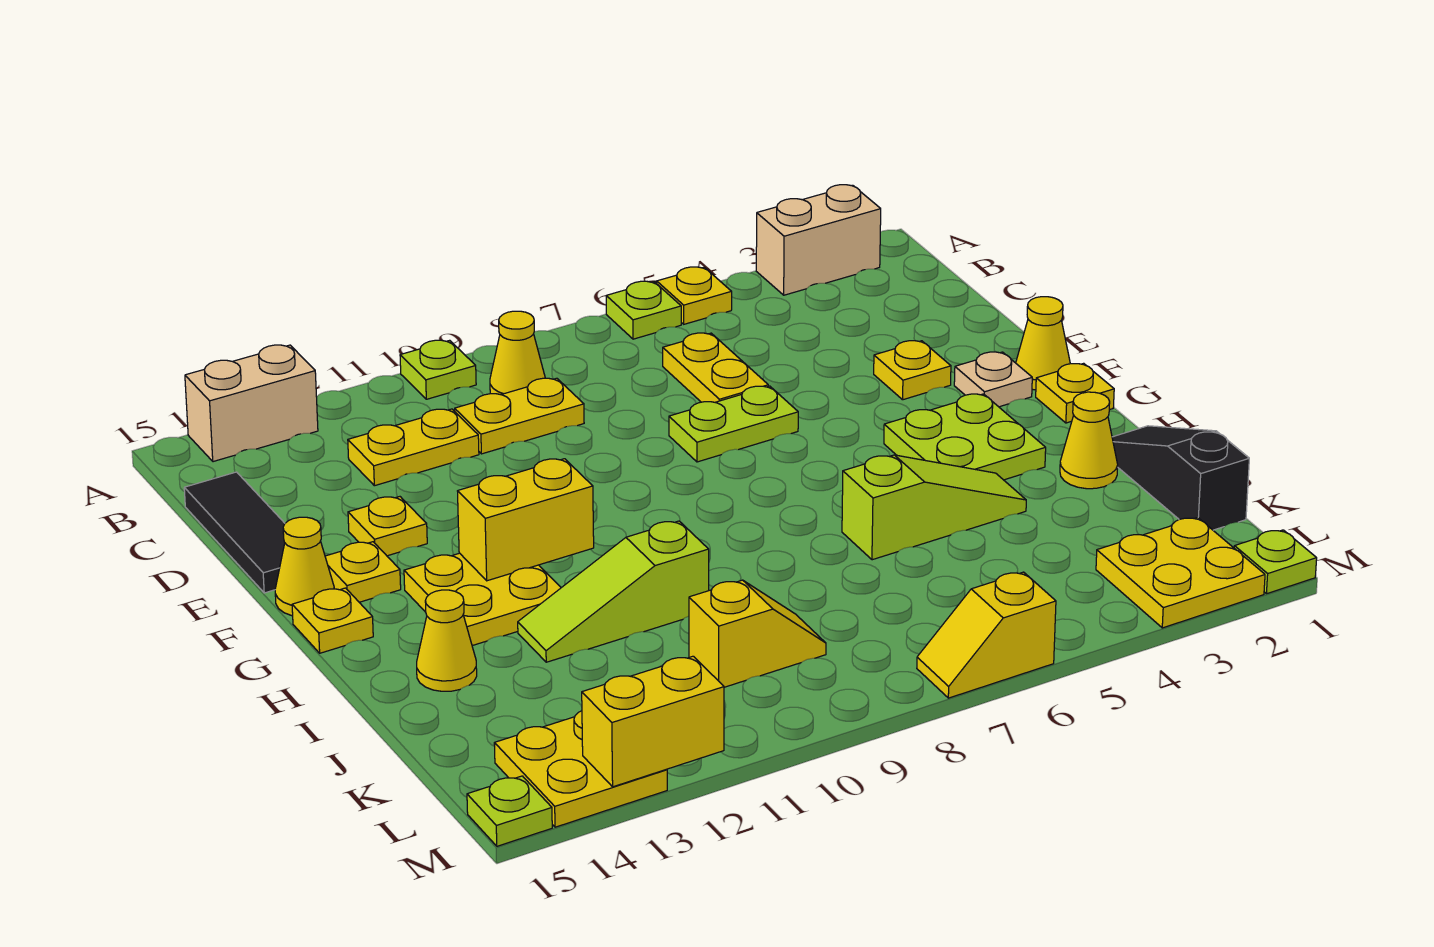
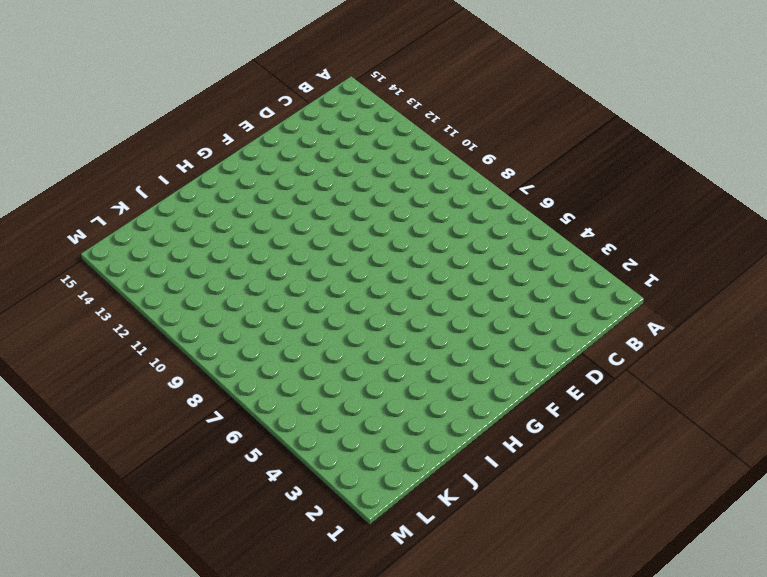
none -> tan brick A2:A3 level 1
none -> yellow plate A5 level 1
none -> lime plate A6 level 1
none -> lime plate A10 level 1

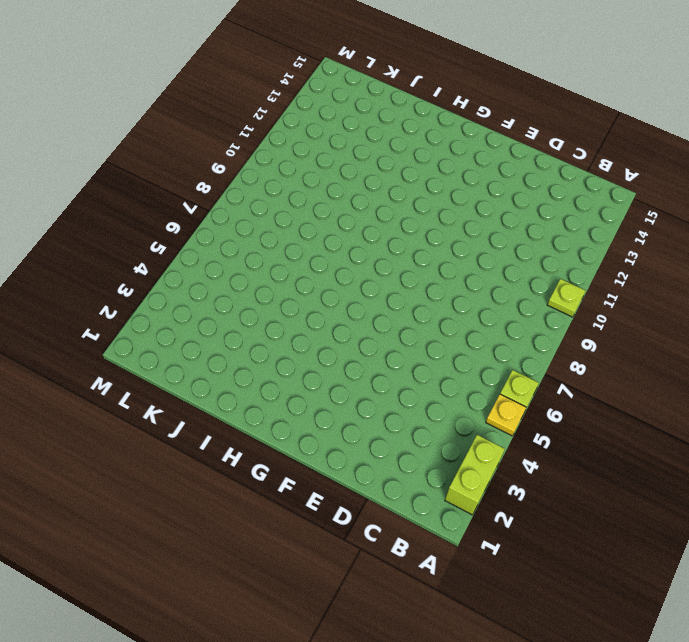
lime brick A2:A3 level 1 -> tan brick A2:A3 level 1
none -> tan brick A13:A14 level 1
none -> yellow cone B9 level 1
none -> yellow plate C6:D6 level 1
none -> yellow plate C9:C10 level 1

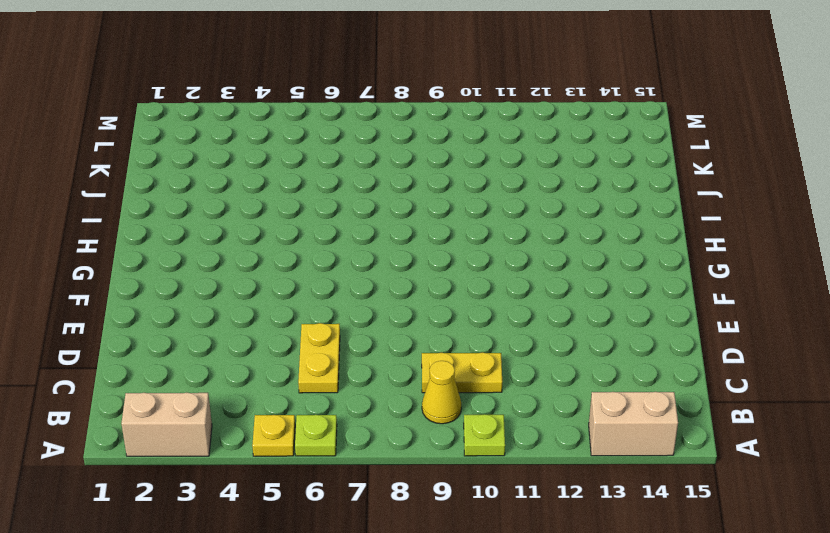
none -> yellow plate C11:C12 level 1
none -> black tile C15:E15 level 1
none -> yellow plate E3 level 1
none -> lime plate E6:E7 level 1

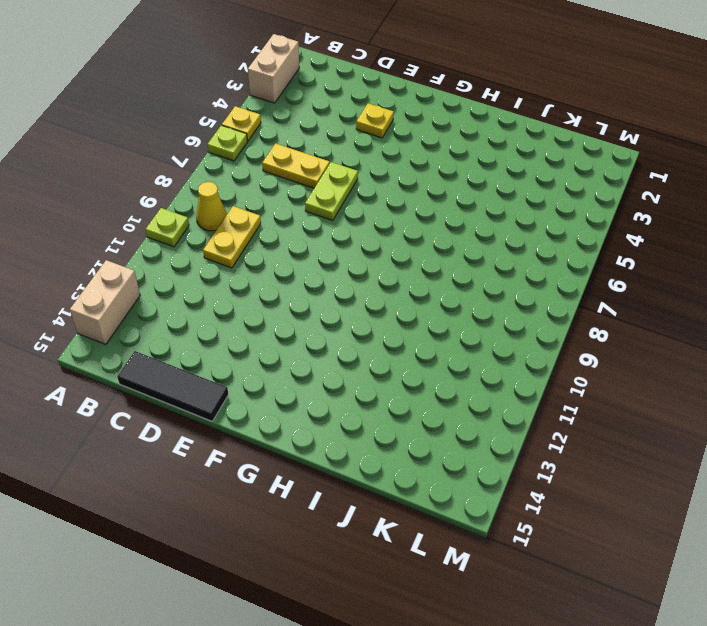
none -> yellow plate C11:C12 level 1
none -> yellow plate E13 level 1
none -> yellow cone F1 level 1
none -> tan plate F2 level 1

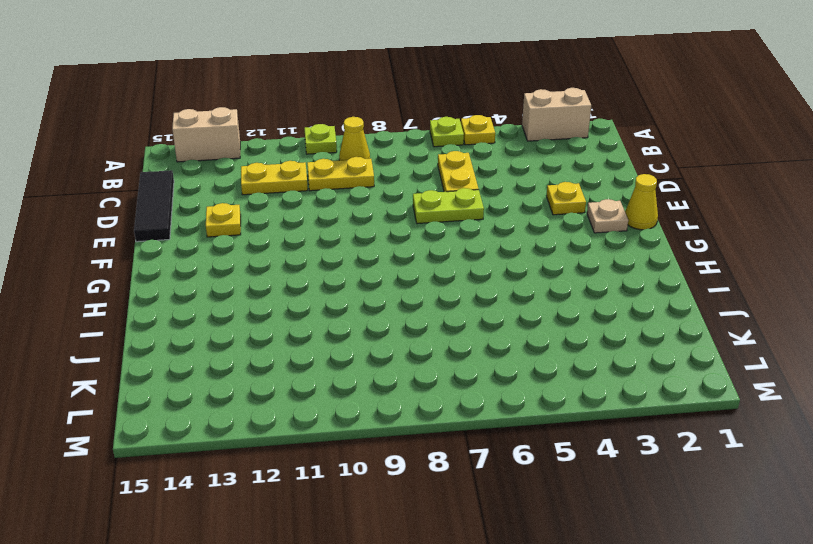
none -> yellow plate F14 level 1
none -> yellow cone F15 level 1
none -> yellow plate G1 level 1
none -> lime plate G3:H4 level 1

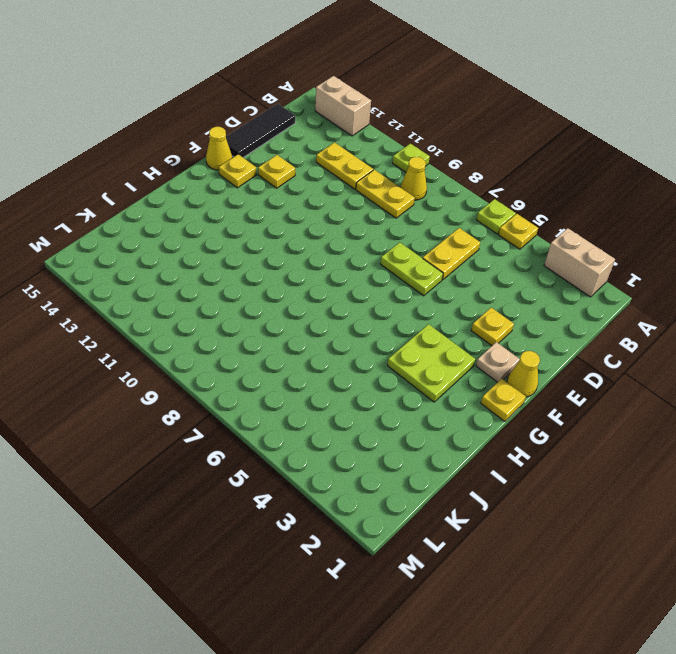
none -> yellow plate G12:H13 level 1
none -> yellow plate G15 level 1
none -> black slope I1:K1 level 1 top K
none -> yellow cone I2 level 1

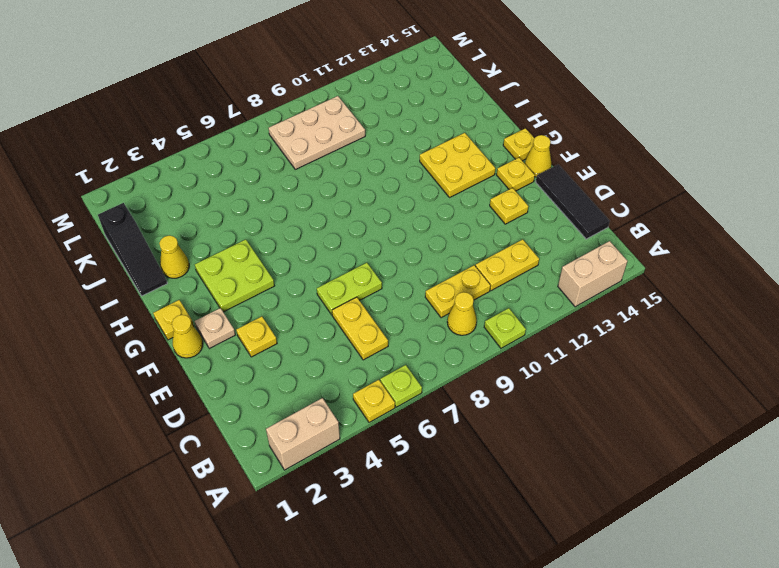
tan plate K8:L10 level 1 -> yellow slope K9:K10 level 1 top 10
none -> lime slope I4:I6 level 1 top 6
none -> lime slope I10:I12 level 1 top 10
none -> yellow cone I14 level 1
none -> yellow plate L2:M3 level 1

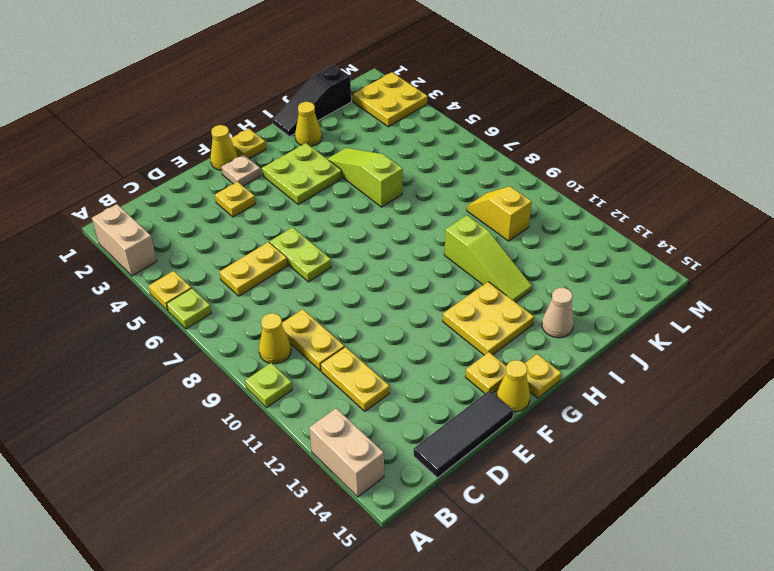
tan cone I14 level 1 -> yellow cone I14 level 1
none -> yellow plate E13 level 1
none -> yellow plate L13:M14 level 1
none -> lime plate M1 level 1
none -> yellow slope M6:M7 level 1 top 6

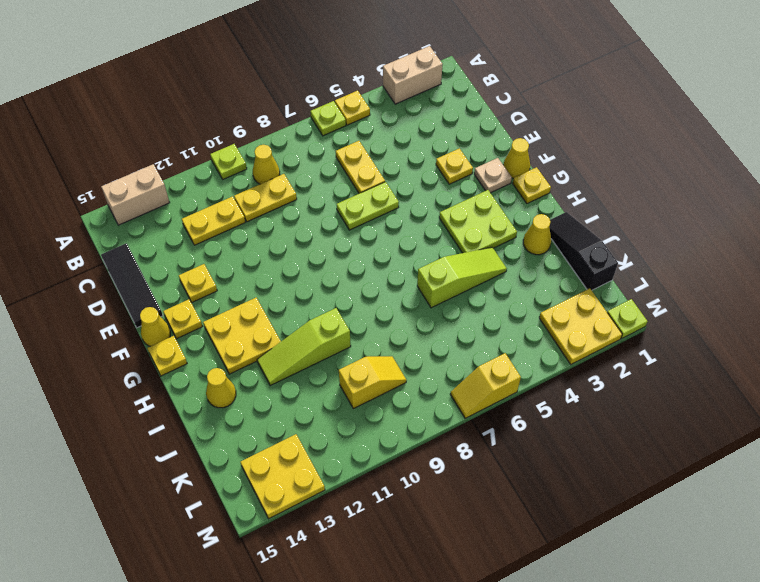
none -> lime plate M15 level 1
none -> yellow brick G11:G12 level 2
none -> yellow brick M12:M13 level 2

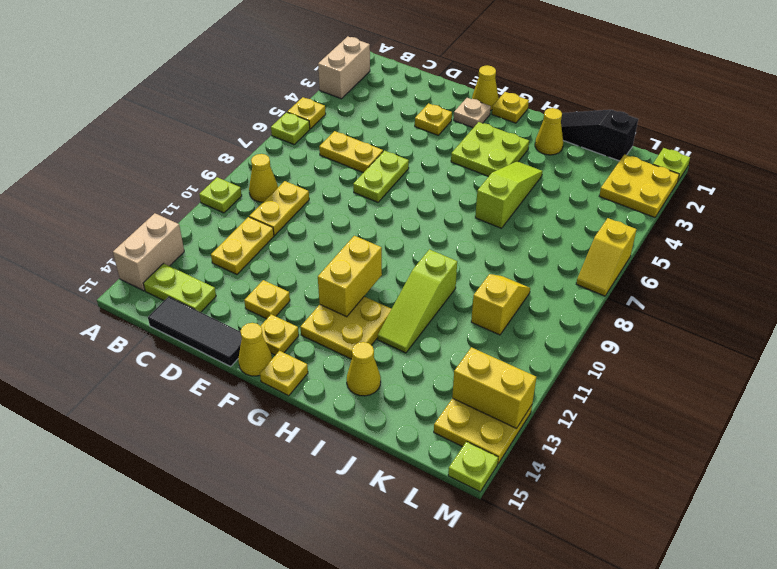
lime plate B14:C14 level 1 -> none
yellow brick L13:M13 level 2 -> yellow brick M12:M13 level 2

